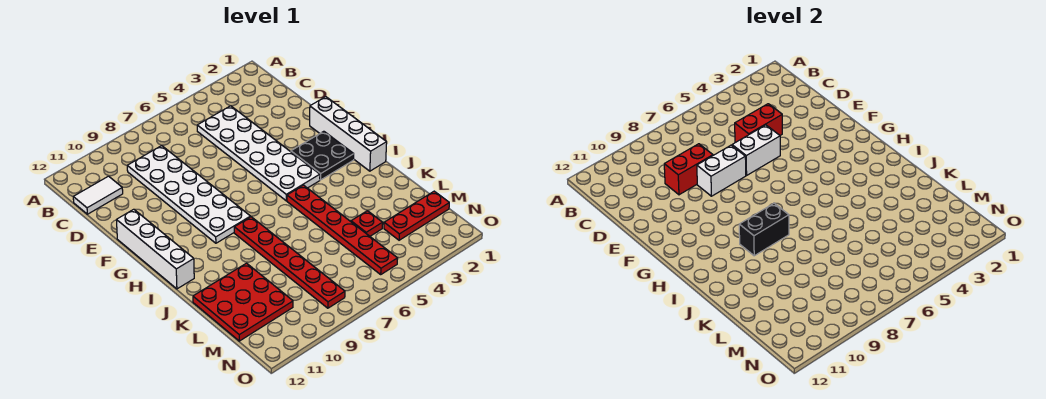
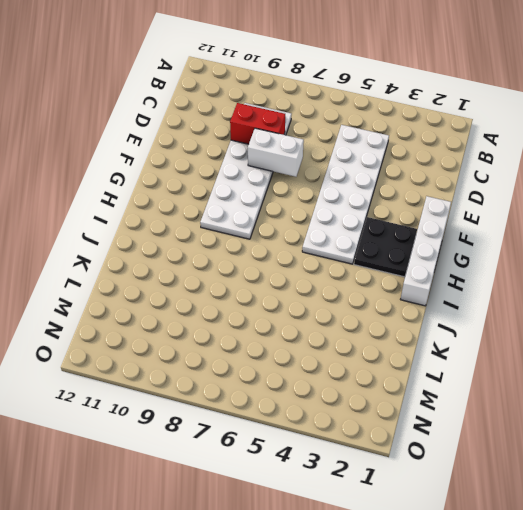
none -> white tile C11:C12 level 1
none -> white brick F12:I12 level 1
none -> red plate I5:N5 level 1

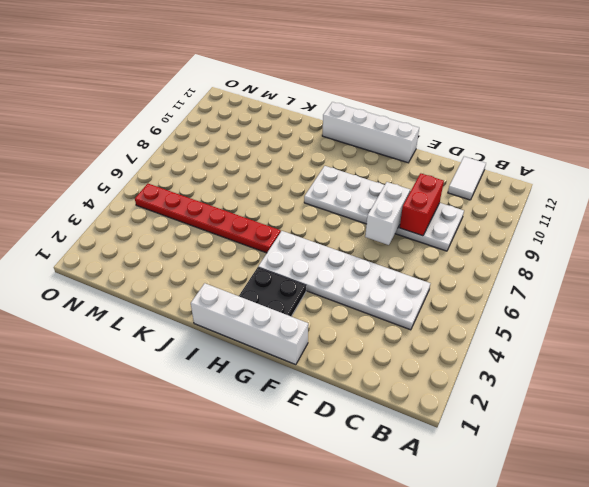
none -> red plate I8:N8 level 1
none -> red plate K10:M12 level 1
none -> red plate L4 level 1

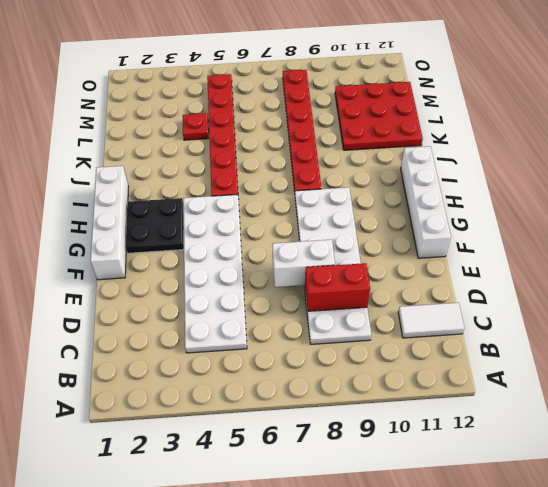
none -> red plate M1:M3 level 1
none -> red brick D4:D5 level 2
none -> white brick E5:E6 level 2

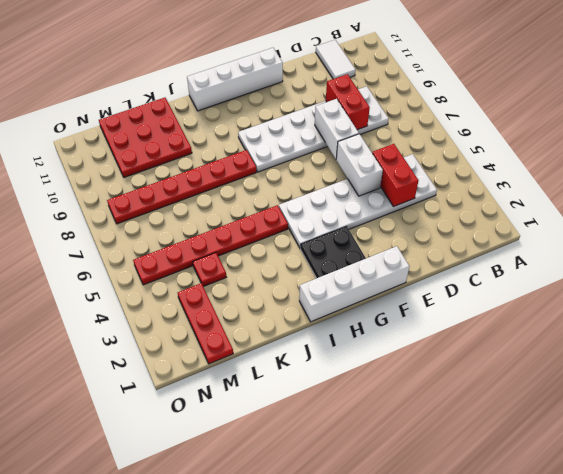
none -> black brick I8:I9 level 2

